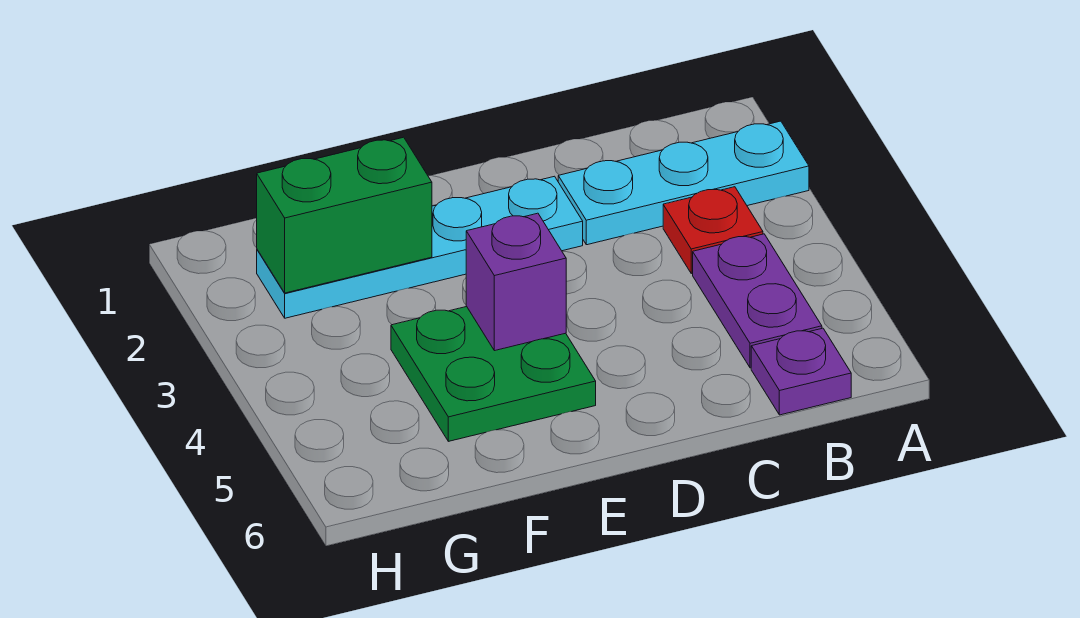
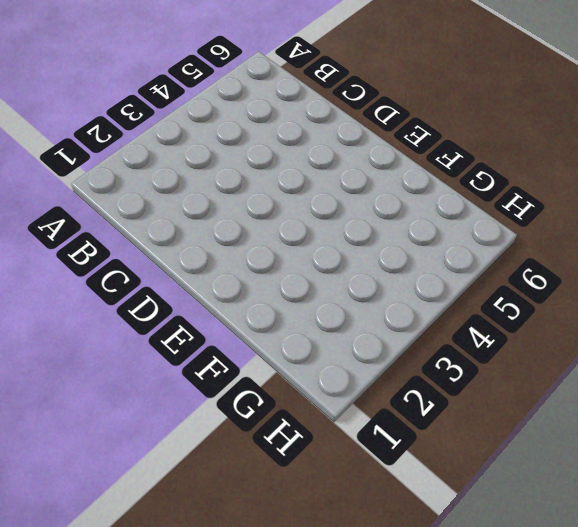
none -> cyan plate A2:C2 level 1
none -> red plate B3 level 1

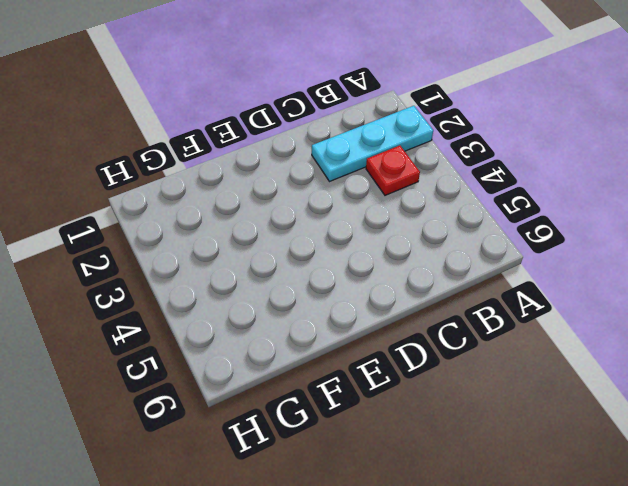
none -> purple plate B4:B5 level 1
none -> purple plate B6 level 1

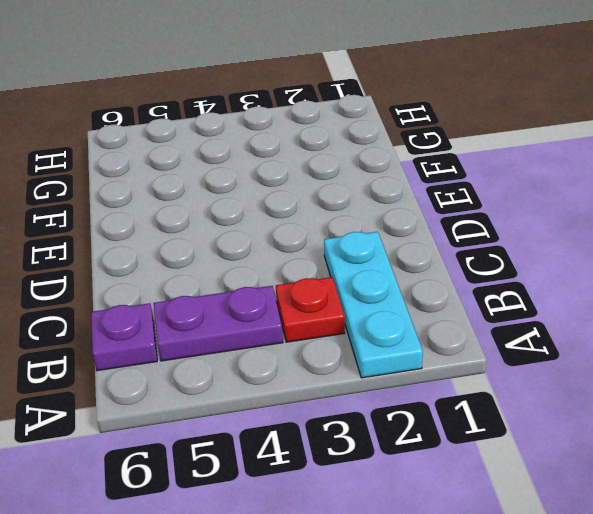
none -> cyan plate D2:G2 level 1
none -> green plate E4:F5 level 1

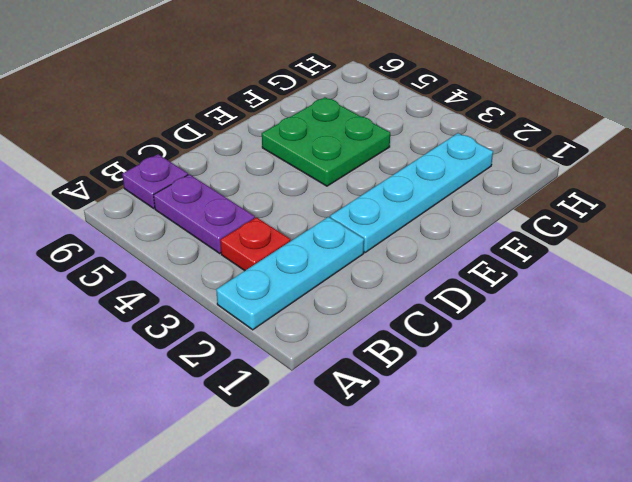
none -> purple brick E4 level 2
none -> green brick F2:G2 level 2

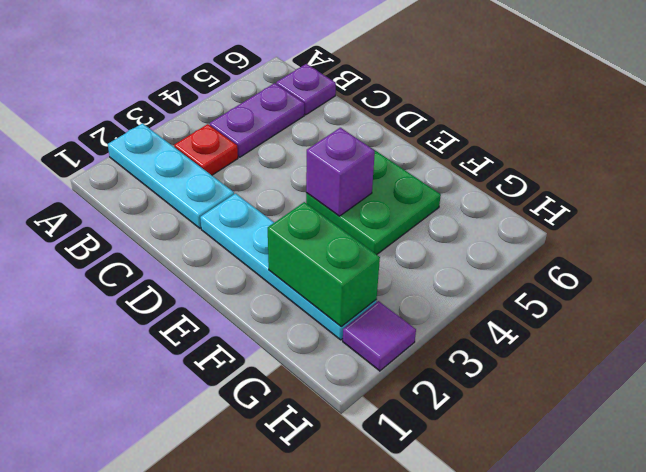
purple tile H2 level 1 -> none

